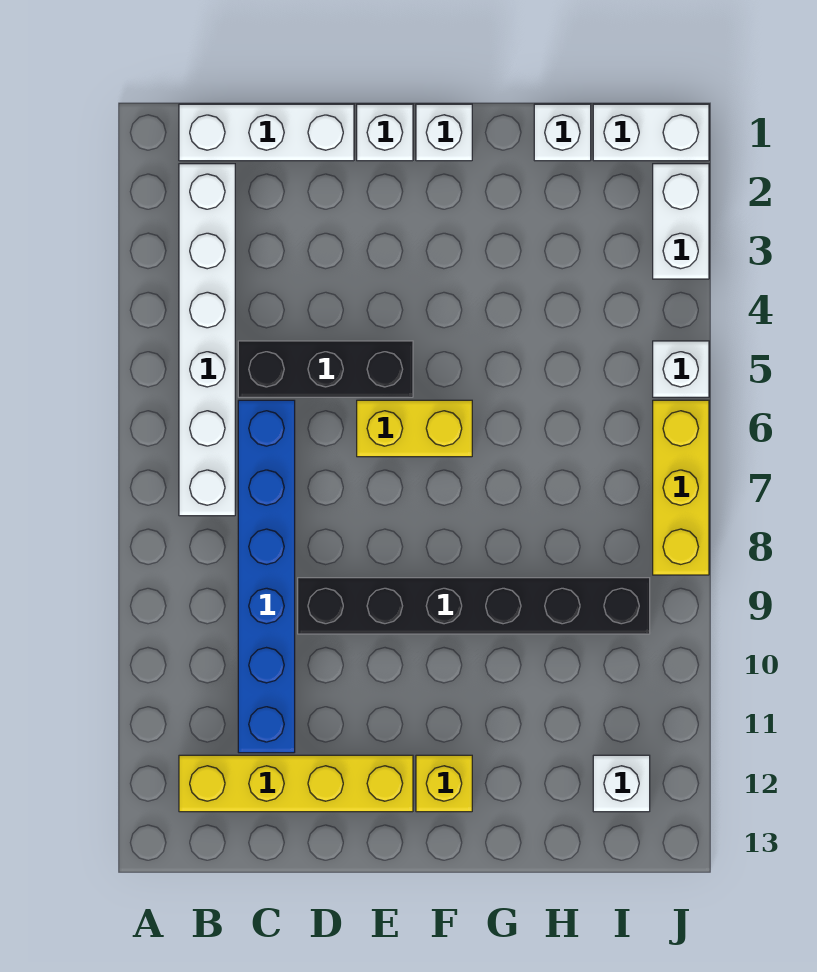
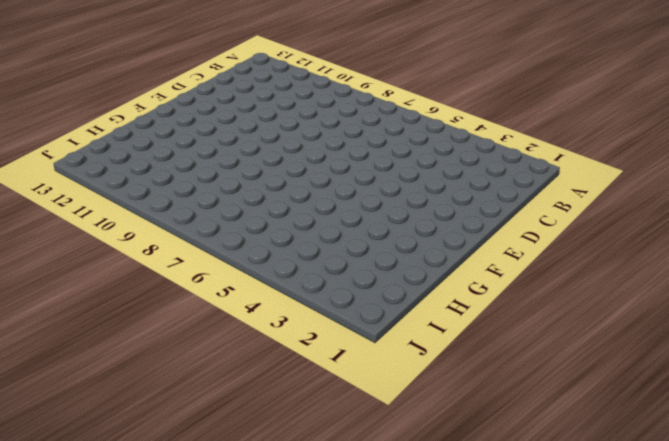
none -> white brick B1:D1 level 1
none -> white brick B2:B7 level 1
none -> yellow brick B12:E12 level 1

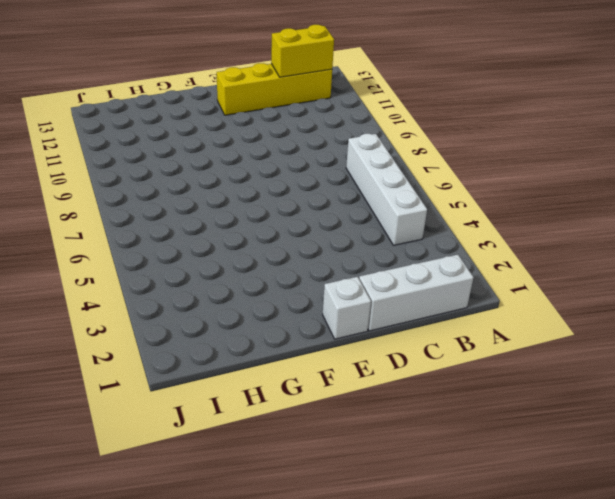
white brick B4:B7 level 1 -> white brick B2:B7 level 1
yellow brick B12:C12 level 2 -> yellow brick E6:F6 level 1
none -> black brick C5:E5 level 1
none -> blue brick C6:C11 level 1
none -> black brick D9:I9 level 1

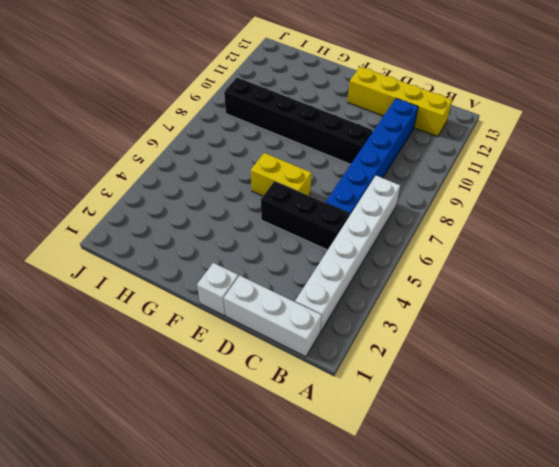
none -> white brick F1 level 1
none -> yellow brick F12 level 1
none -> white brick H1 level 1

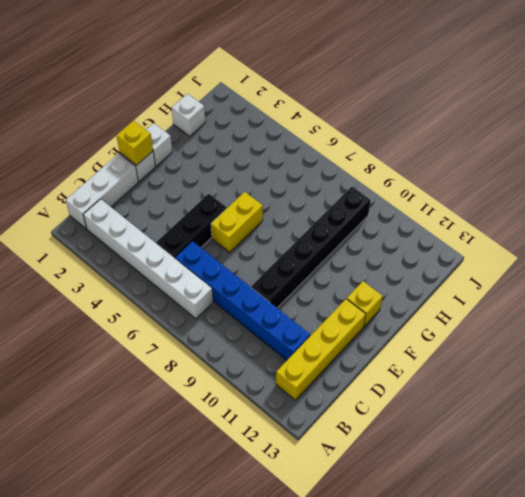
yellow brick E1 level 2 -> none
none -> white brick I1:J1 level 1
none -> white brick I12 level 1
none -> white brick J2:J3 level 1

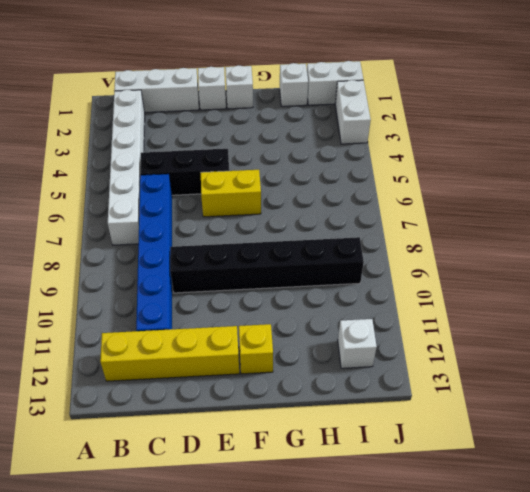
none -> white brick J5 level 1
none -> yellow brick J6:J8 level 1

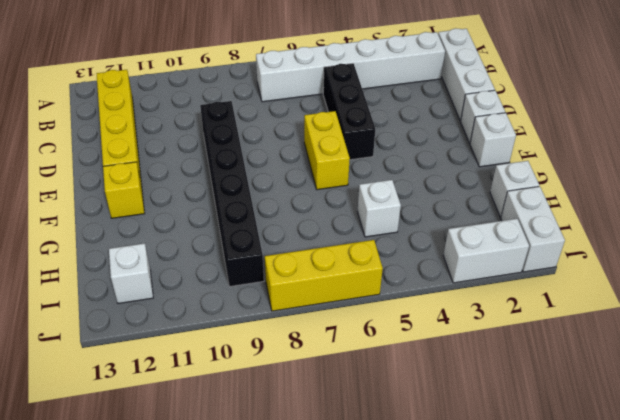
white brick H5 level 1 -> white brick J5 level 1
none -> blue brick C6:C11 level 1

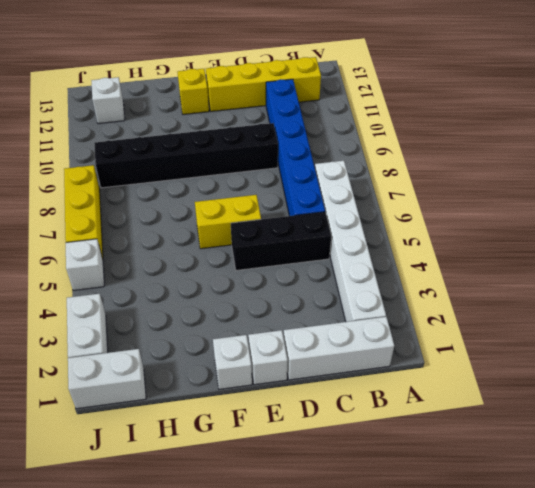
none -> white brick H1 level 1

